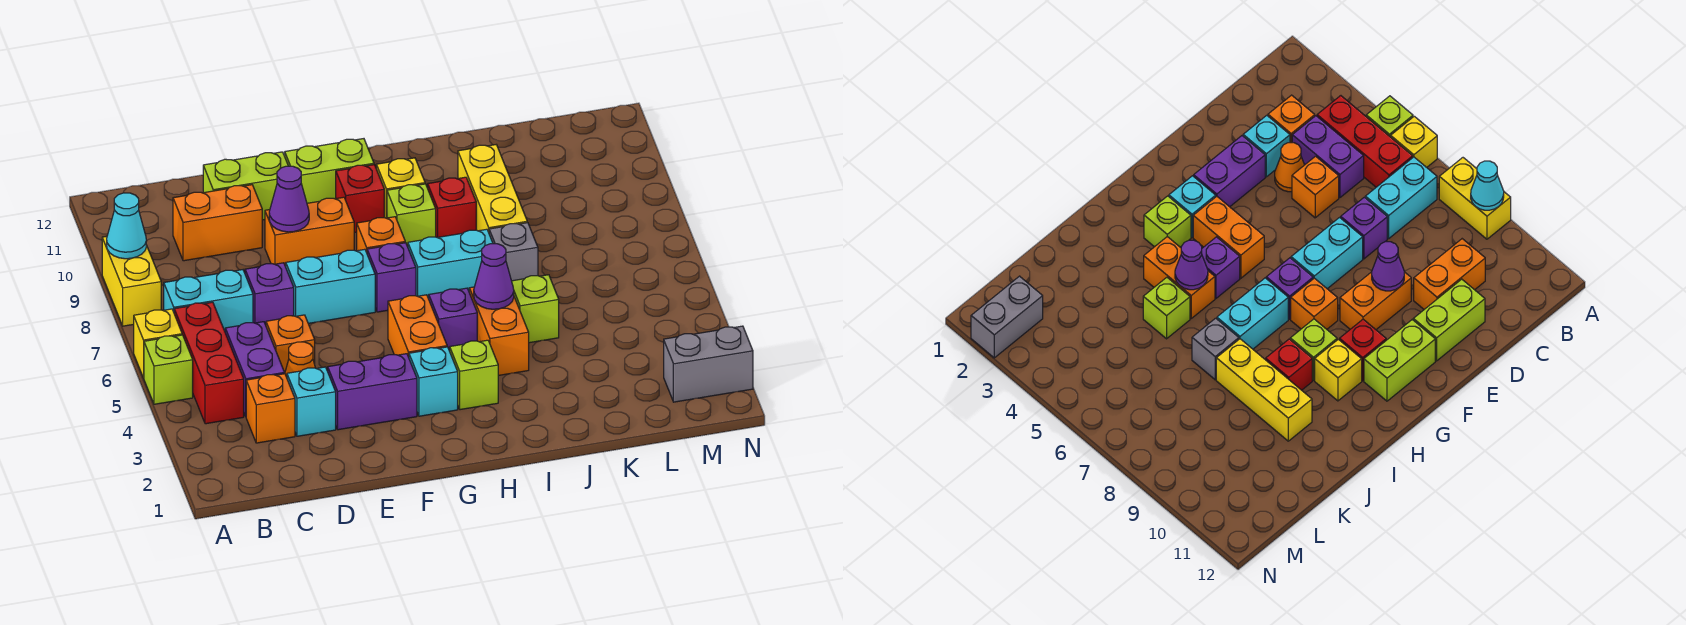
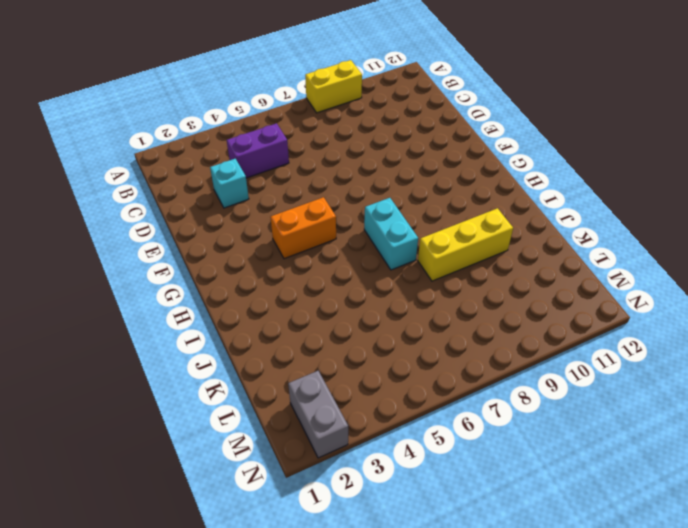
none -> lime brick A5 level 1
none -> yellow brick A6 level 1
none -> red brick B4:B6 level 1
none -> cyan brick B7:C7 level 1

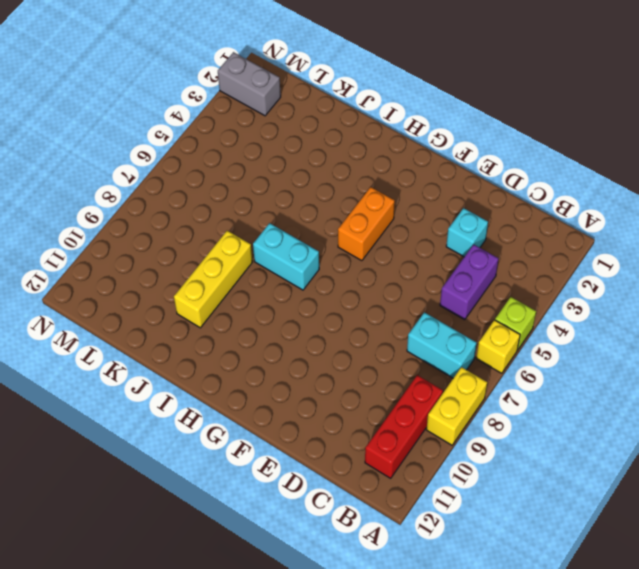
red brick B9:B11 level 1 -> red brick B4:B6 level 1
none -> orange brick C3 level 1
none -> orange brick C10:D10 level 1
none -> orange cone D4 level 1
none -> orange brick D5 level 1

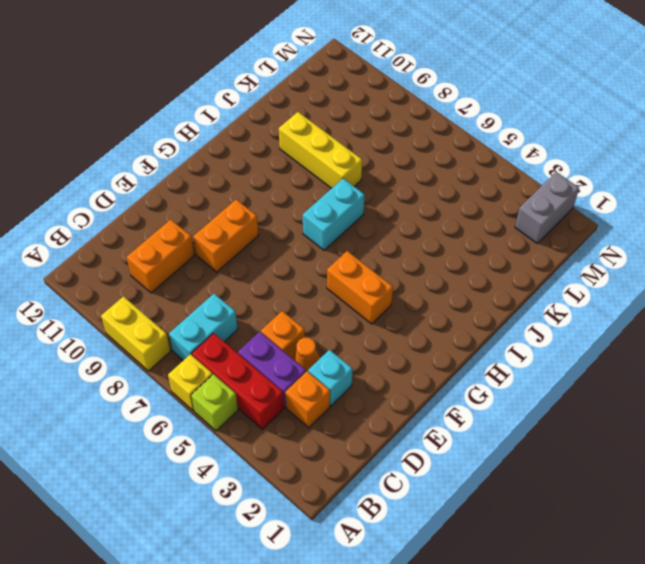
none -> purple brick D7 level 1
none -> lime brick D11:E11 level 1
none -> purple brick E3:F3 level 1
none -> cyan brick E7:F7 level 1

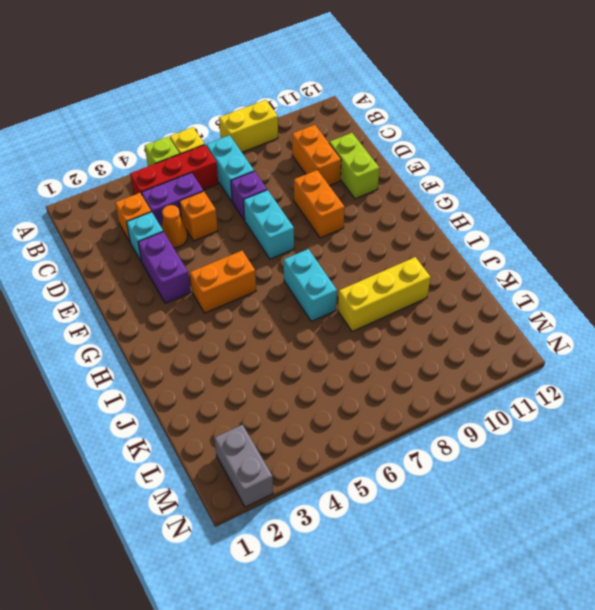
none -> lime brick F11:G11 level 1
none -> cyan brick G3 level 1
none -> purple brick G7 level 1
none -> orange brick G8 level 1

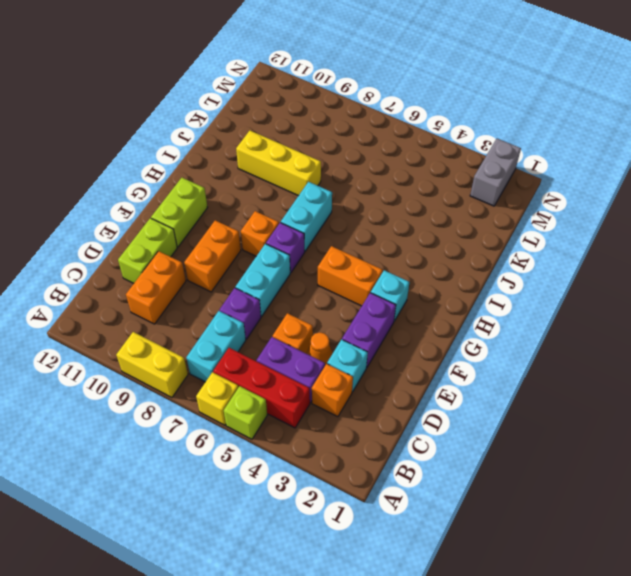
none -> red brick G10 level 1
none -> lime brick H3 level 1
none -> purple brick H5 level 1
none -> lime brick H9 level 1

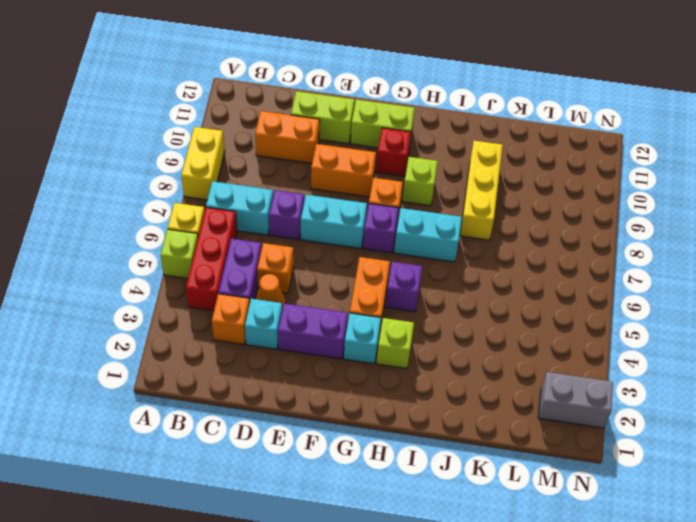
none -> yellow brick H10 level 1
none -> orange brick I4:I5 level 1
none -> red brick I9 level 1
none -> lime brick J5 level 1

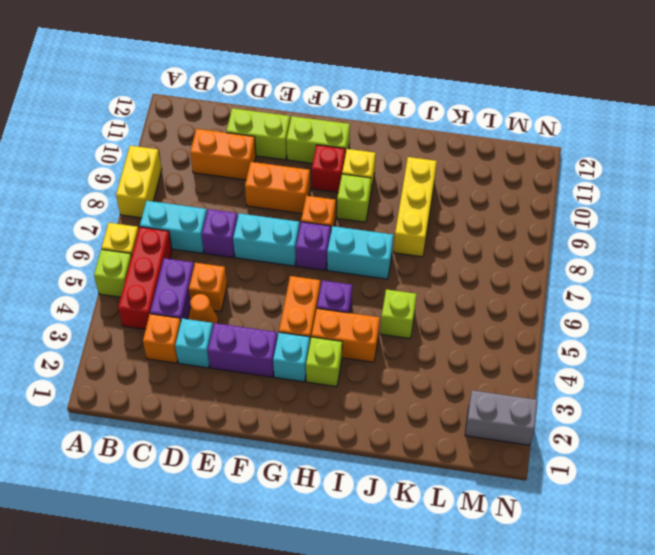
orange brick H4:I4 level 1 -> orange brick I4:I5 level 1
none -> red brick I9 level 1
none -> grey brick J7 level 1
none -> cyan cone A9 level 2
none -> purple cone E9 level 2

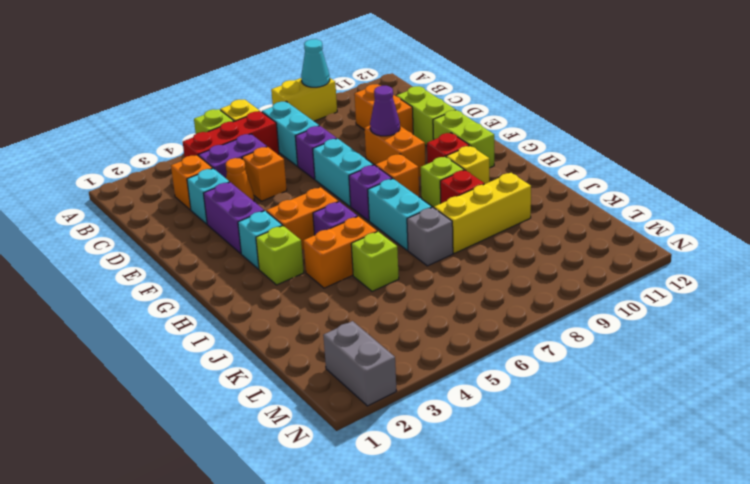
none -> purple cone I5 level 2

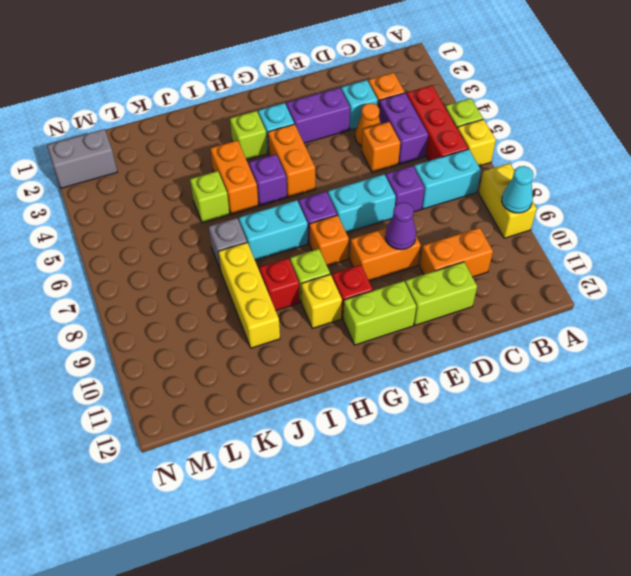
none -> purple cone I5 level 2

